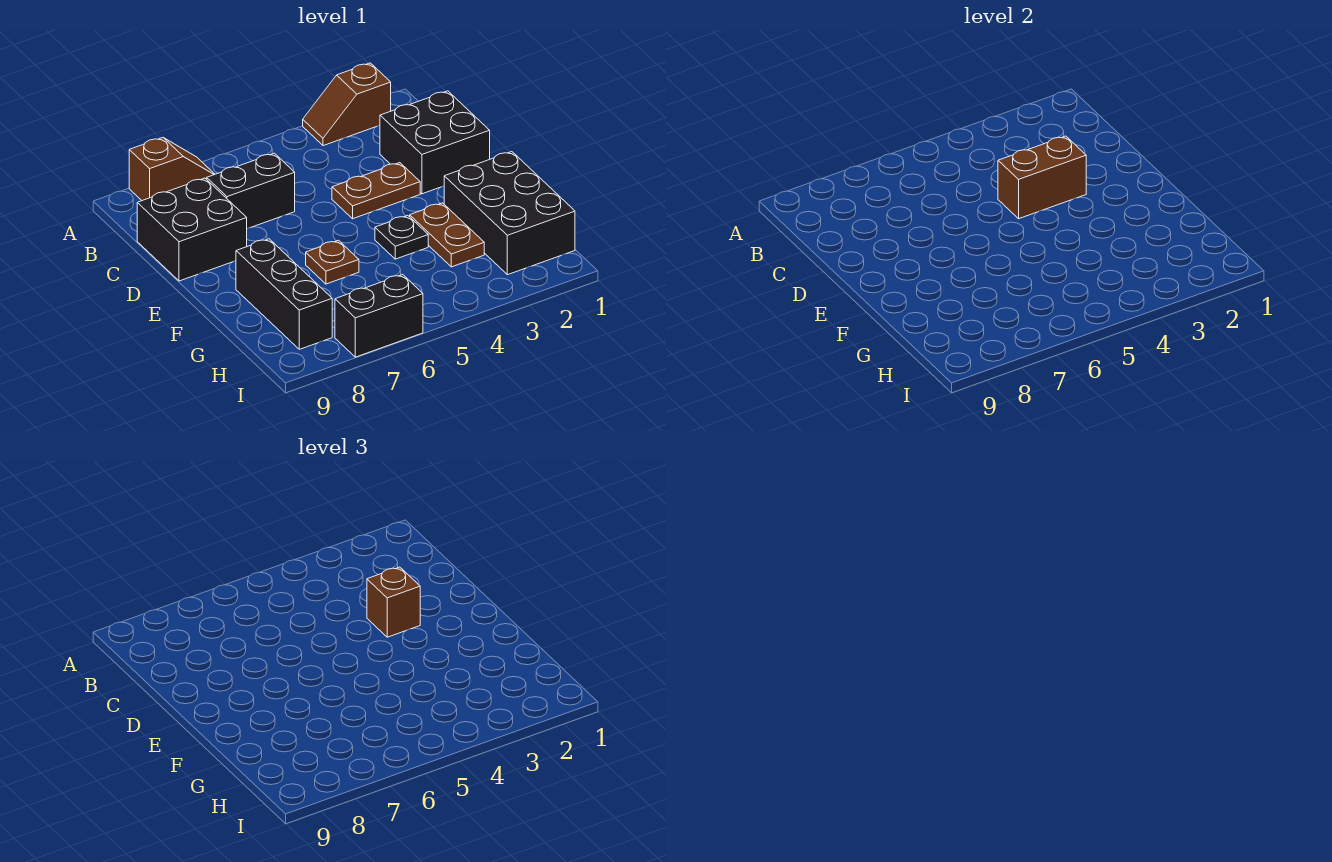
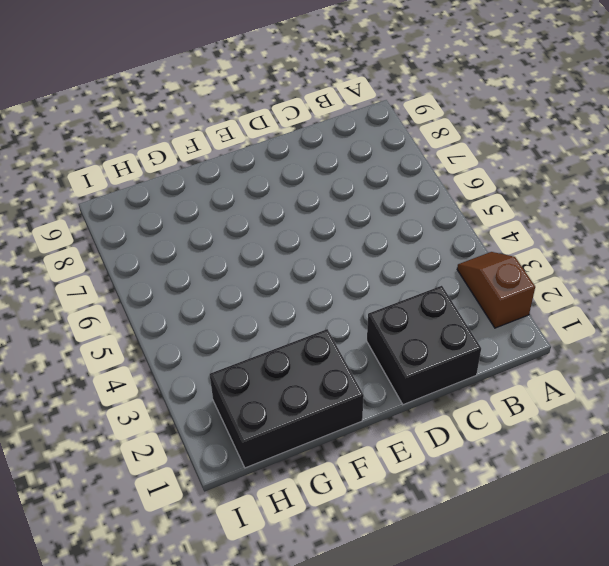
none -> brown slope A7:A8 level 1 top 8
none -> black brick C6:C7 level 1
none -> black brick C8:D9 level 1

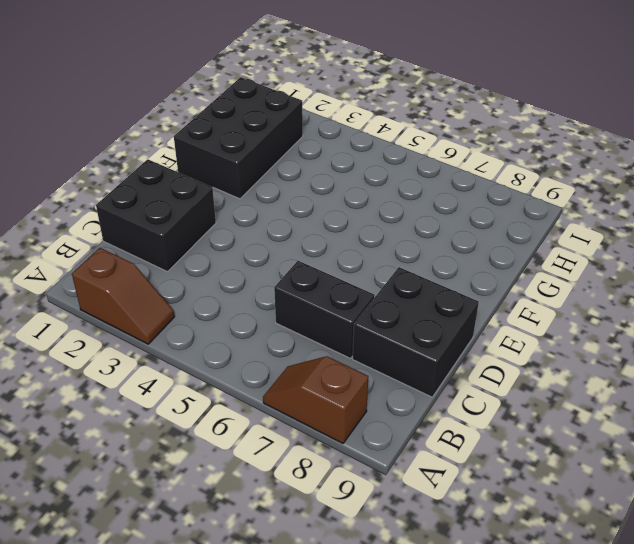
none -> brown plate D3:D4 level 1
none -> brown plate F3:G3 level 1
none -> black plate F4 level 1

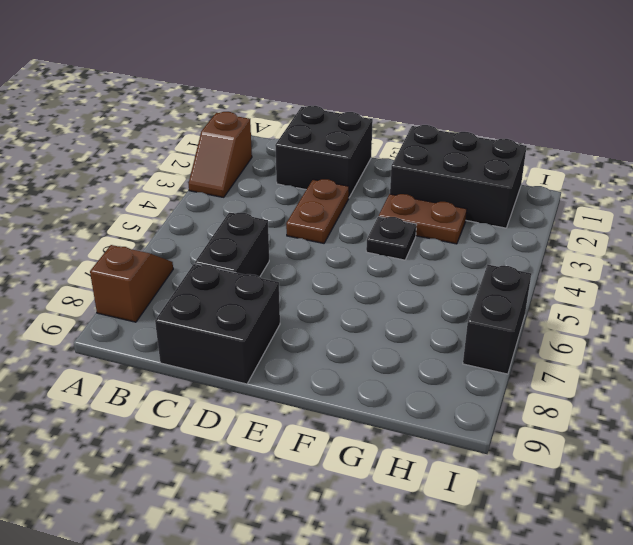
none -> brown plate F6 level 1
none -> black brick F8:H8 level 1
none -> brown brick D3:D4 level 2

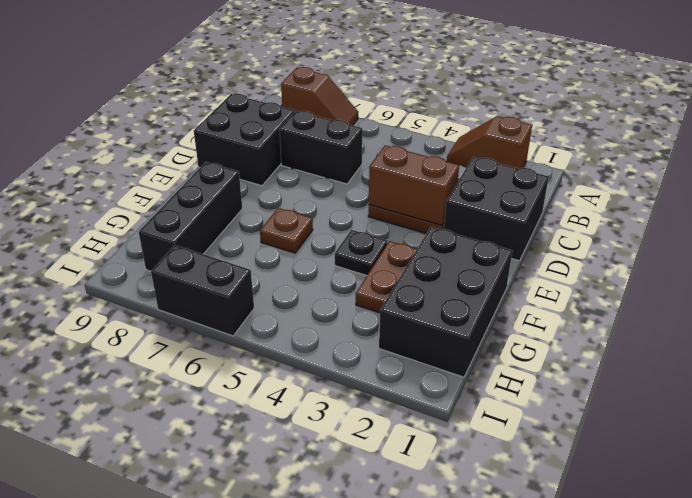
none -> brown brick D3 level 3

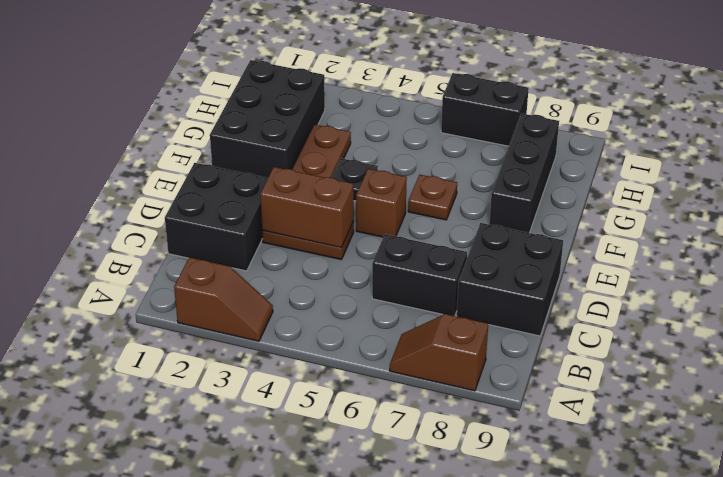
brown brick E5 level 1 -> brown brick D3 level 3

